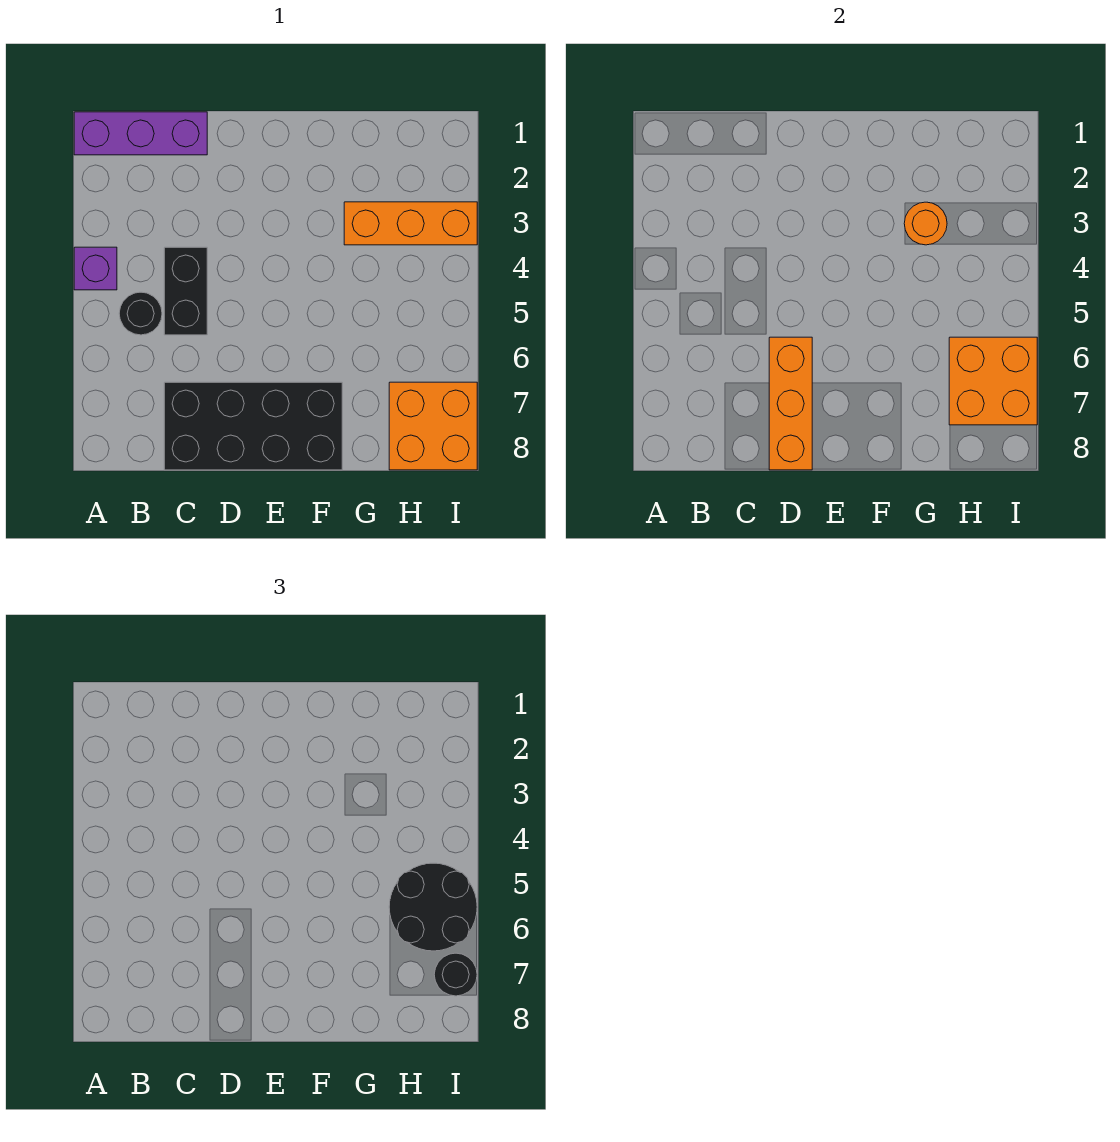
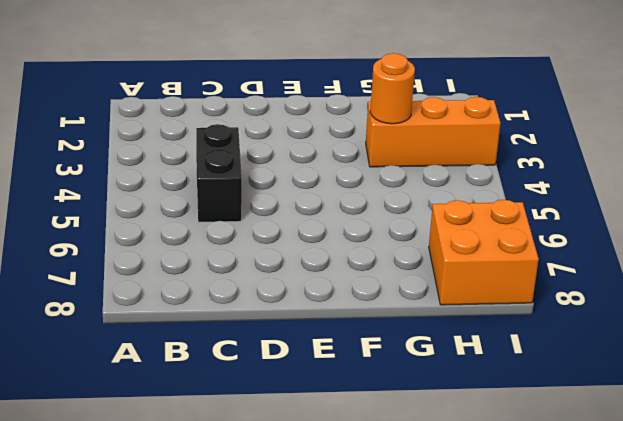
none -> purple brick A1:C1 level 1
none -> purple brick A4 level 1
none -> black round brick B5 level 1

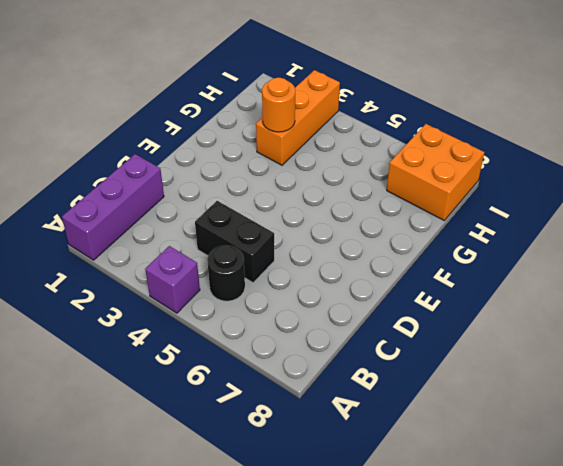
none -> black brick C7:F8 level 1
none -> orange brick D6:D8 level 2
none -> orange brick H6:I7 level 2

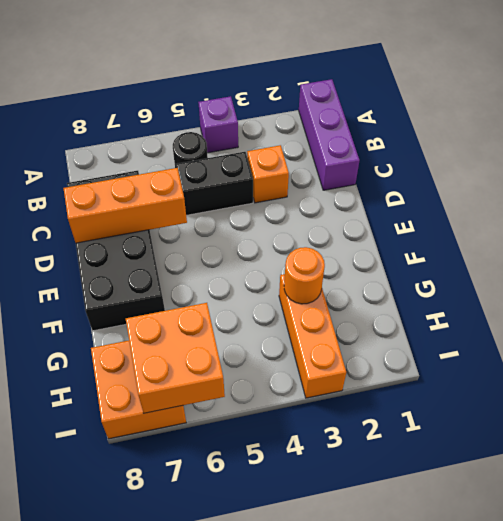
orange brick C3 level 1 -> none
none -> black round brick H5:I6 level 3
none -> black round brick I7 level 3

